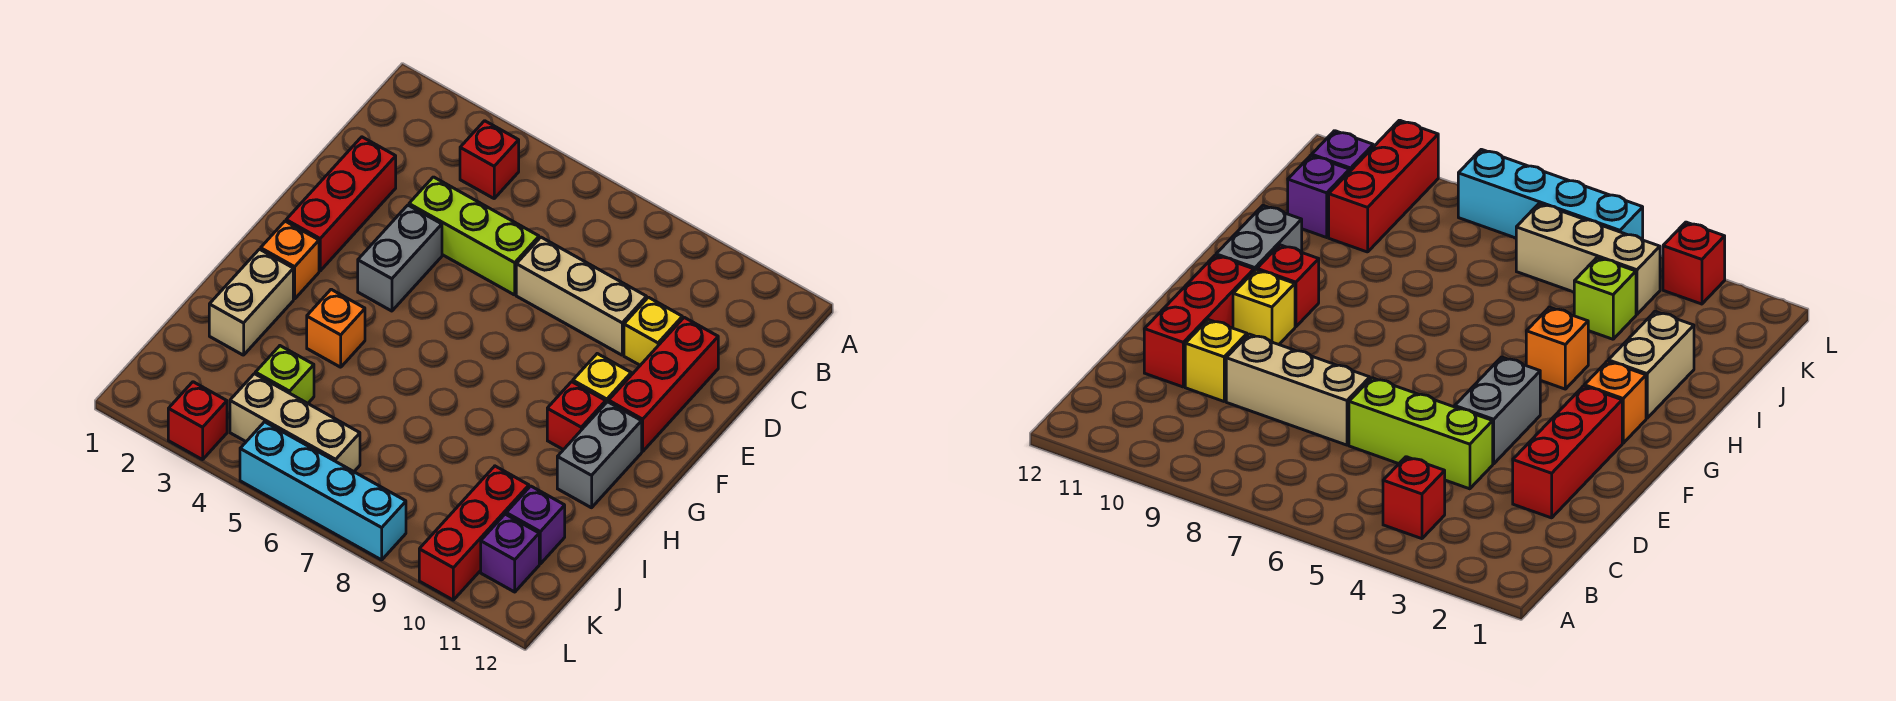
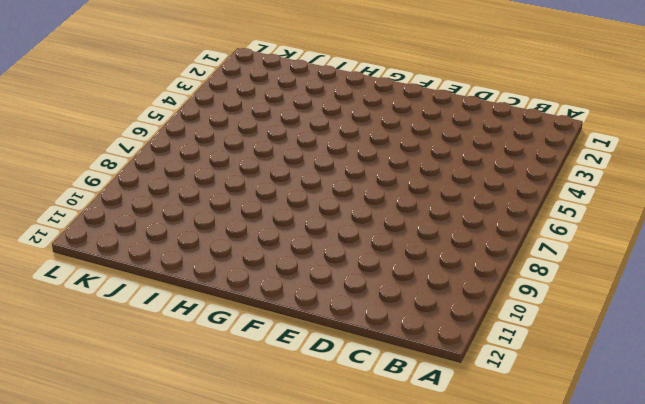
none -> red brick B4 level 1
none -> red brick D2:F2 level 1
none -> lime brick D4:D6 level 1

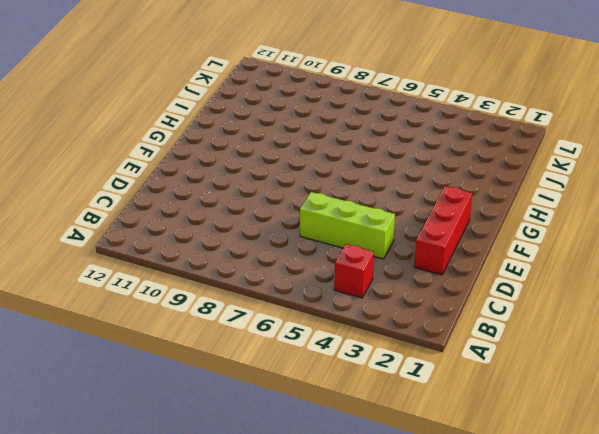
none -> tan brick D7:D9 level 1
none -> yellow brick D10 level 1
none -> red brick D11:F11 level 1

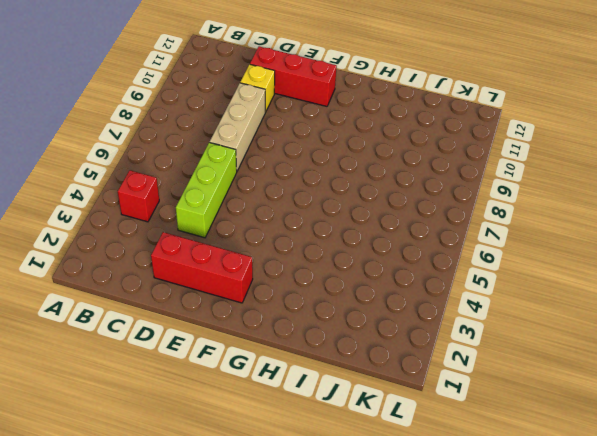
none -> grey brick E4:F4 level 1
none -> yellow brick F10 level 1
none -> orange brick G2 level 1

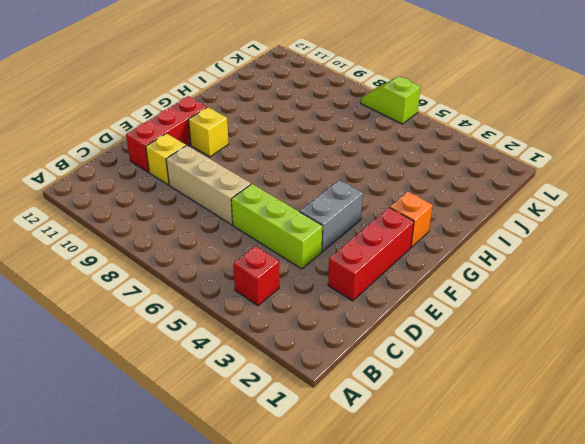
lime slope L6:L7 level 1 top 6 -> cyan brick L5:L8 level 1
none -> red brick G10 level 1
none -> grey brick G11:H11 level 1
none -> tan brick H2:I2 level 1

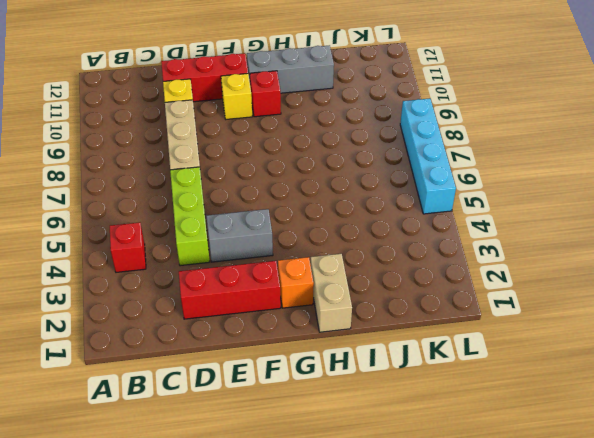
grey brick G11:I11 level 1 -> grey brick G11:H11 level 1
tan brick H1:H2 level 1 -> tan brick H2:I2 level 1
none -> orange brick H4 level 1
none -> lime brick J4 level 1
none -> red brick J10:L10 level 1

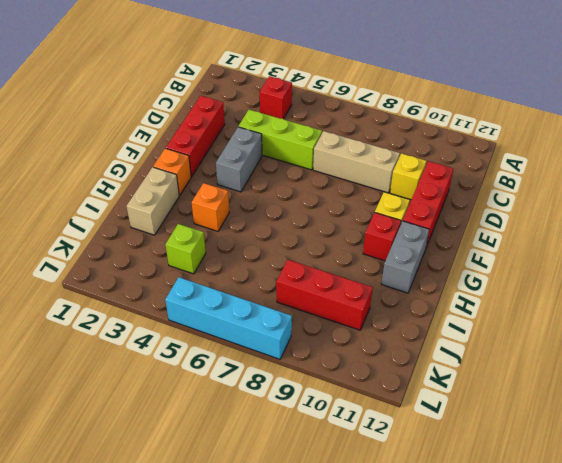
red brick J8:J10 level 1 -> red brick J10:L10 level 1
none -> purple brick J11 level 1
none -> tan brick K4:K6 level 1
none -> purple brick K11 level 1

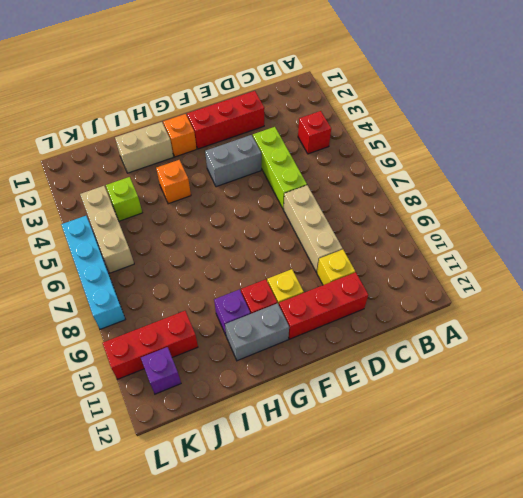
purple brick H10 level 1 -> purple brick J11 level 1
none -> red brick L3 level 1

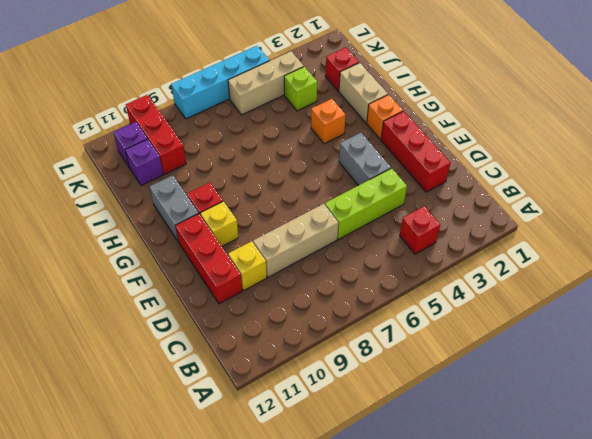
red brick J2 level 1 -> red brick L3 level 1

